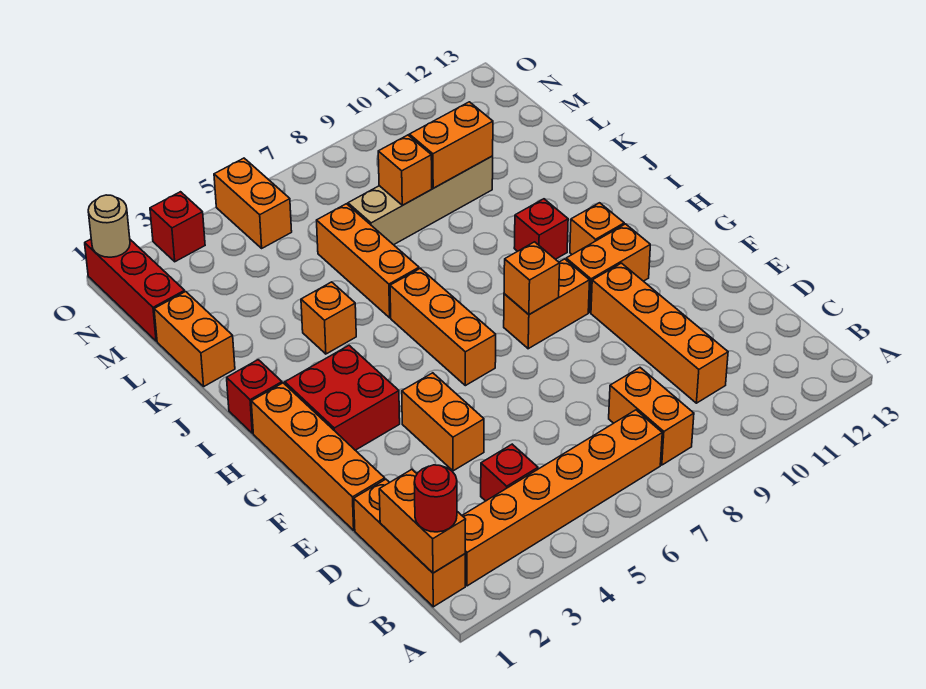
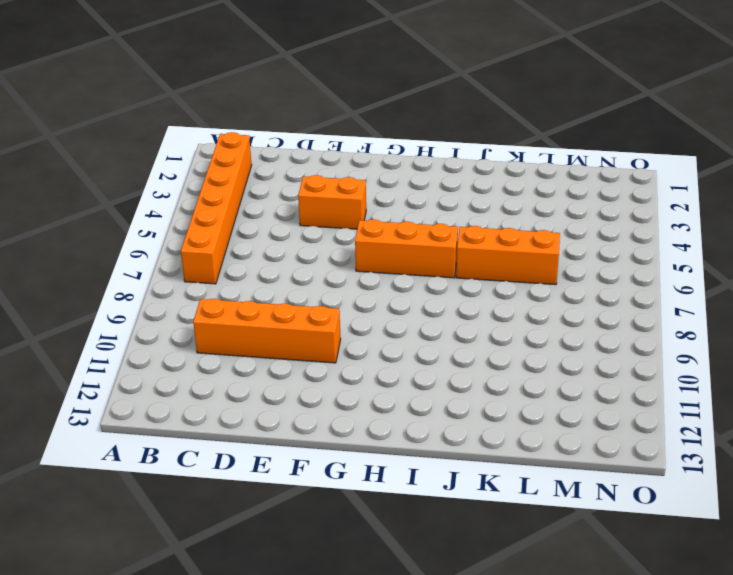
none -> orange brick B1:D1 level 1
none -> orange brick B8:C8 level 1
none -> red brick C4 level 1

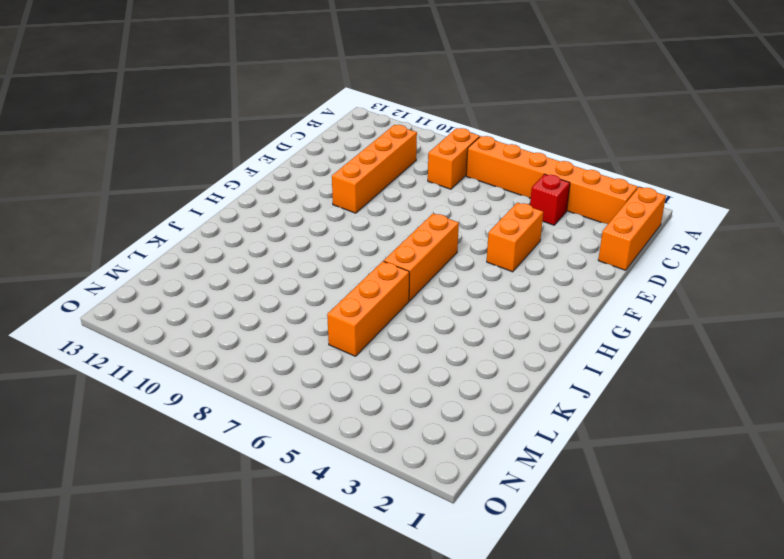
none -> orange brick E1:H1 level 1
none -> red brick G2:H3 level 1
none -> orange brick G8:G9 level 1

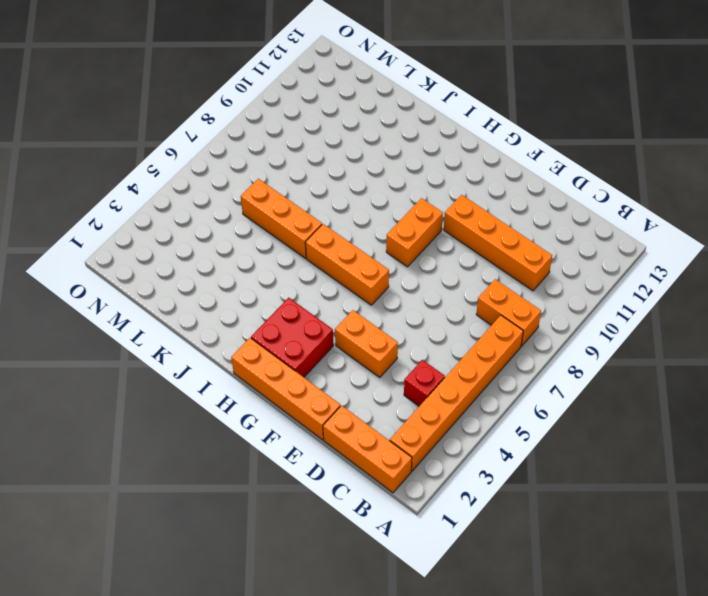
none -> orange brick G10:G11 level 1
none -> orange brick H11 level 1
none -> red brick I1 level 1

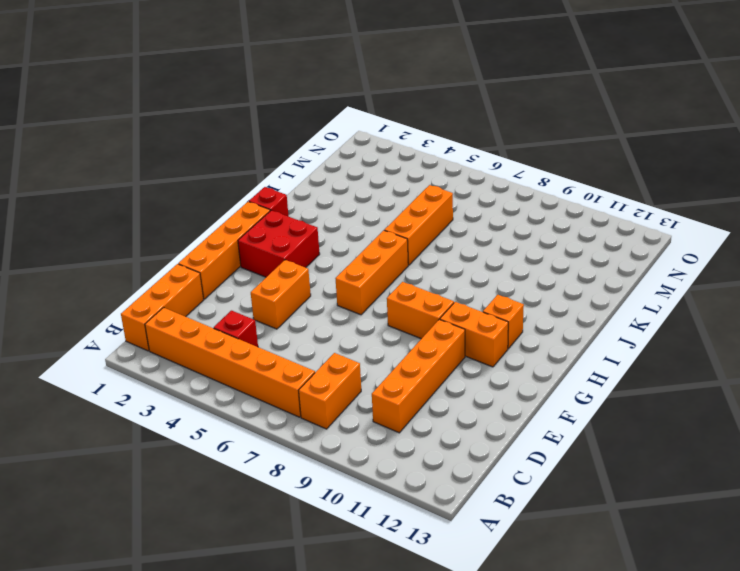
none -> red brick I10 level 1
none -> orange brick J4 level 1
none -> orange brick K1:L1 level 1

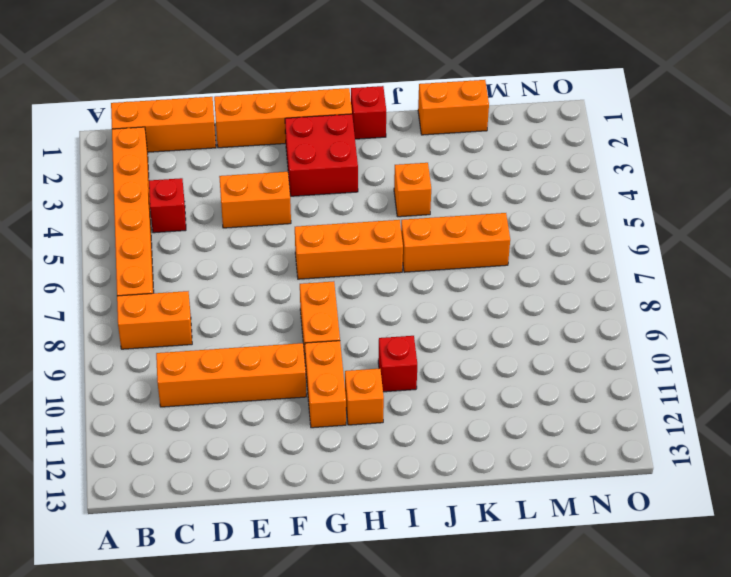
none -> tan brick L7:L10 level 1
none -> red brick M1:O1 level 1
none -> orange brick N5:O5 level 1

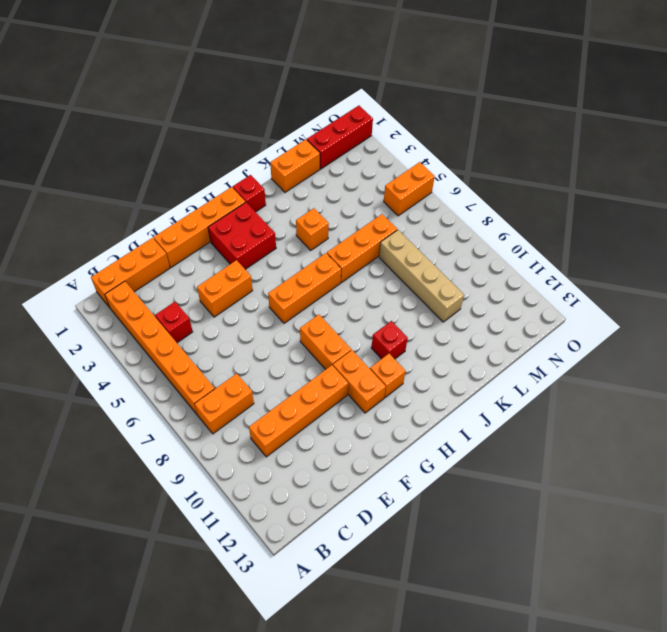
none -> red brick O3 level 1
none -> orange brick B1:C1 level 2
none -> orange brick G8 level 2

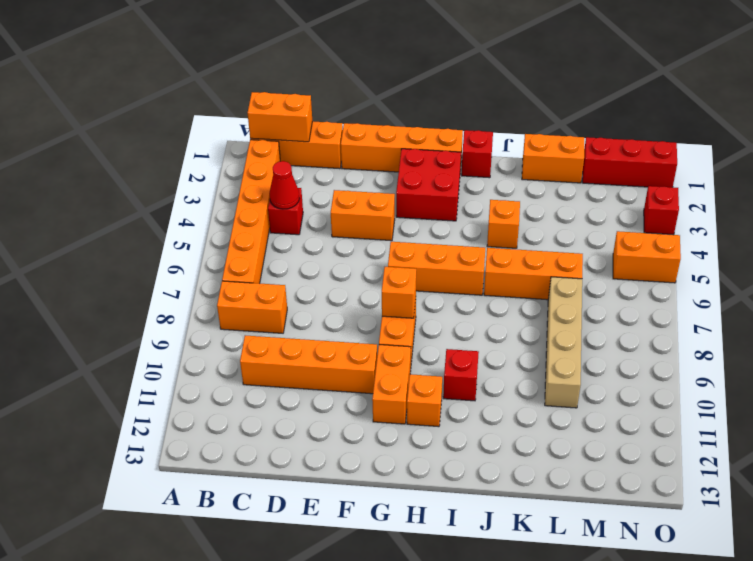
red cone C4 level 2 -> none
none -> orange brick L8 level 2
none -> orange brick L9:L10 level 2
none -> tan round brick O1 level 2

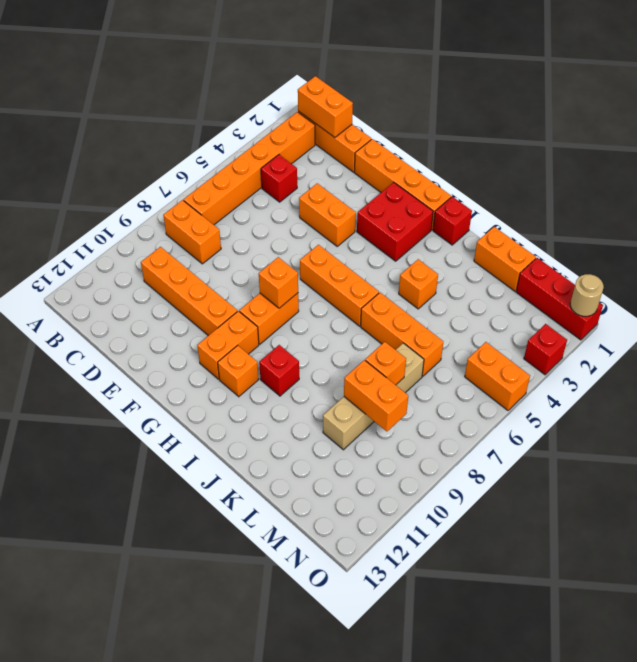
orange brick L9:M9 level 2 -> orange brick L9:L10 level 2
none -> red round brick B1 level 3

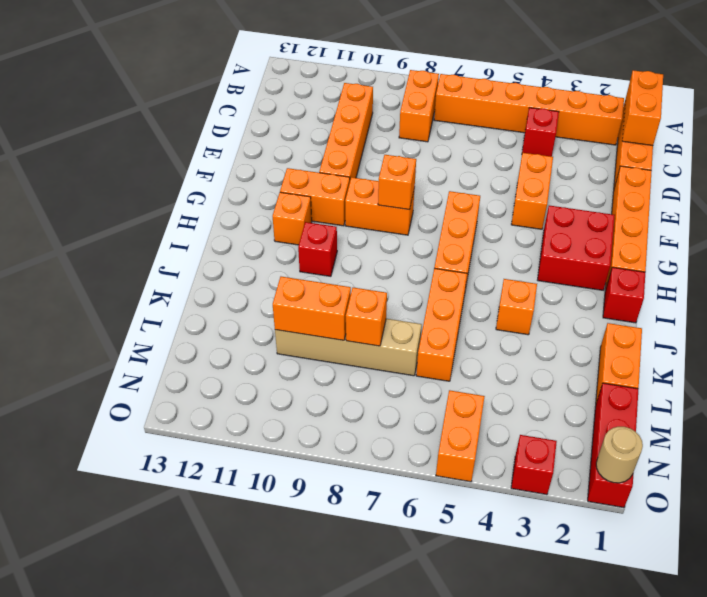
none -> red round brick B1 level 3

